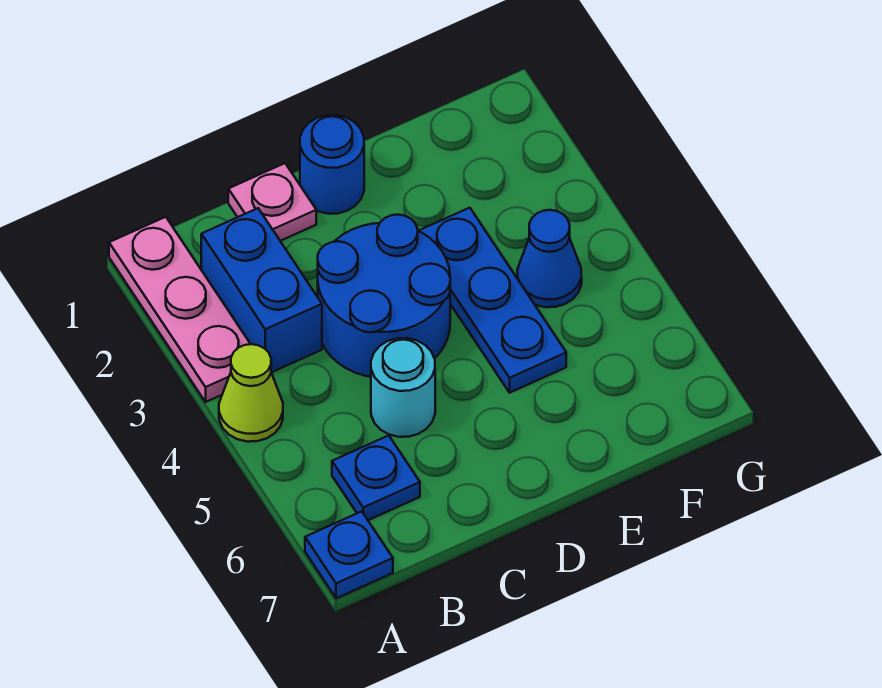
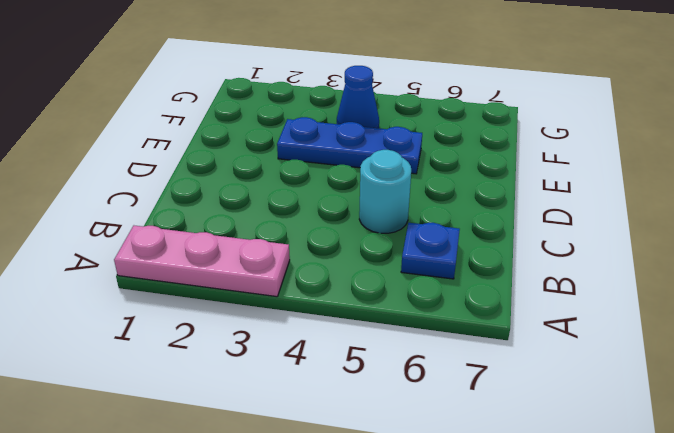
none -> lime cone A4 level 1
none -> blue plate A7 level 1

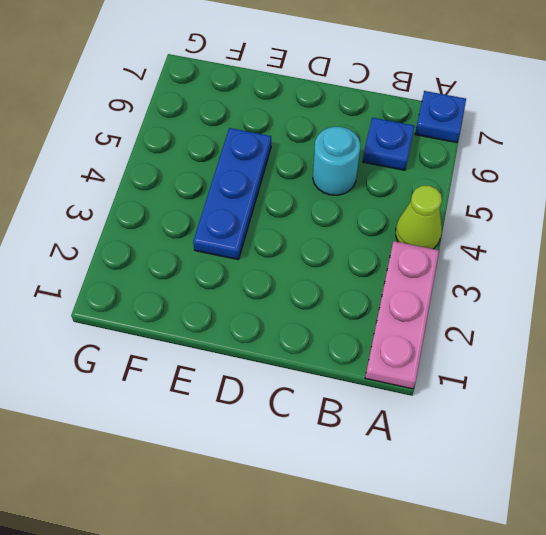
none -> blue brick B2:B3 level 1
none -> pink plate C1 level 1

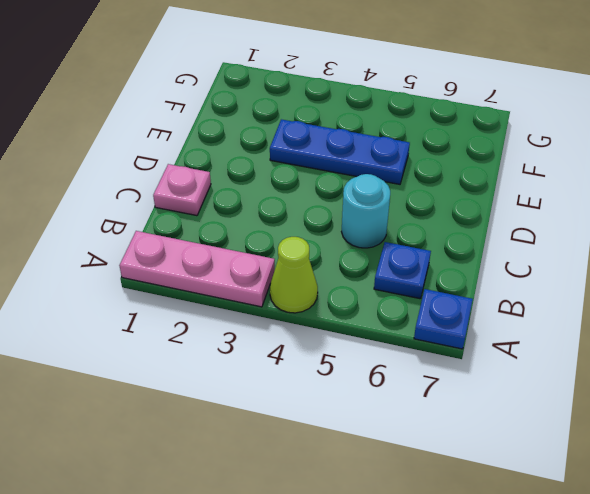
none -> blue brick B2:B3 level 1
none -> blue round brick C3:D4 level 1

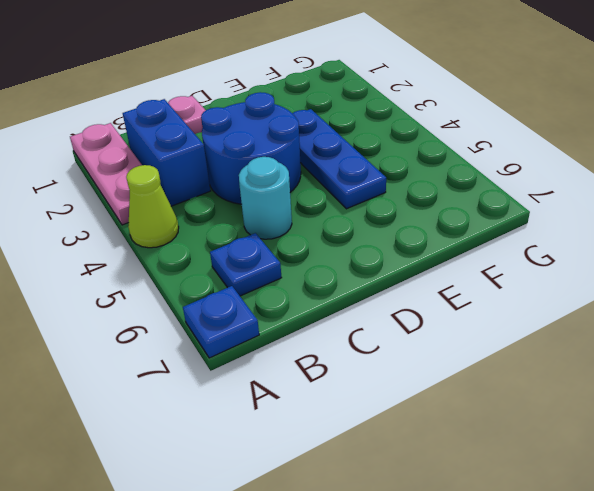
none -> blue round brick D1 level 1
none -> blue cone F4 level 1

